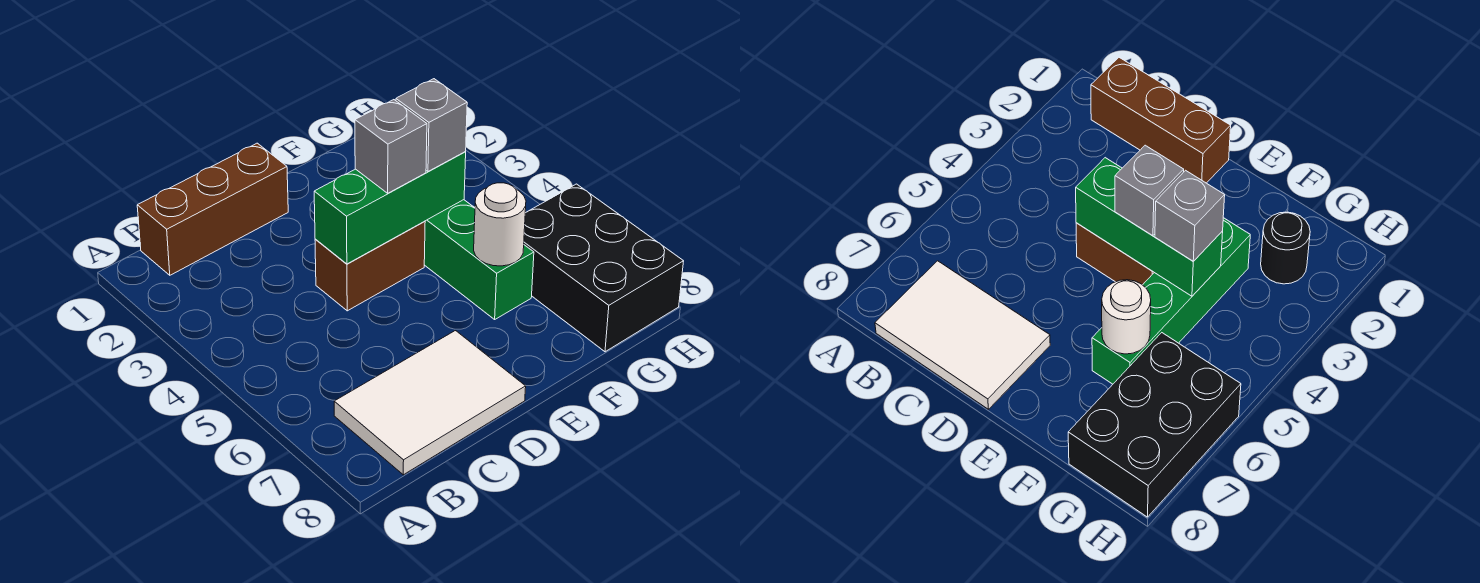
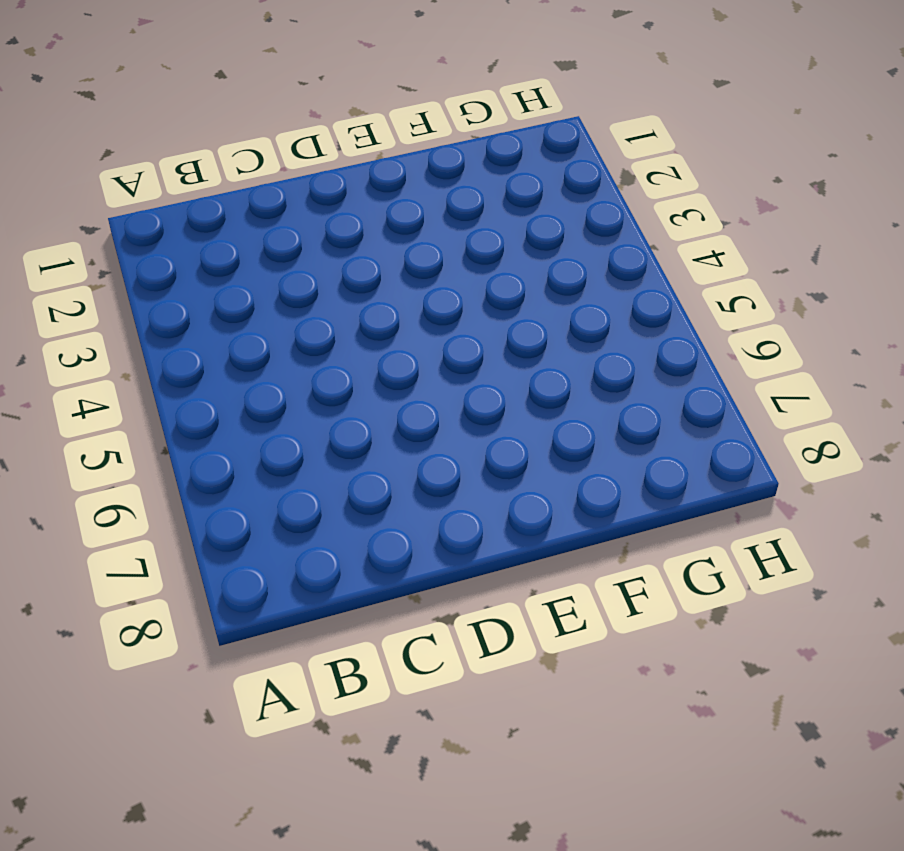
none -> brown brick B1:D1 level 1
none -> white tile B7:D8 level 1

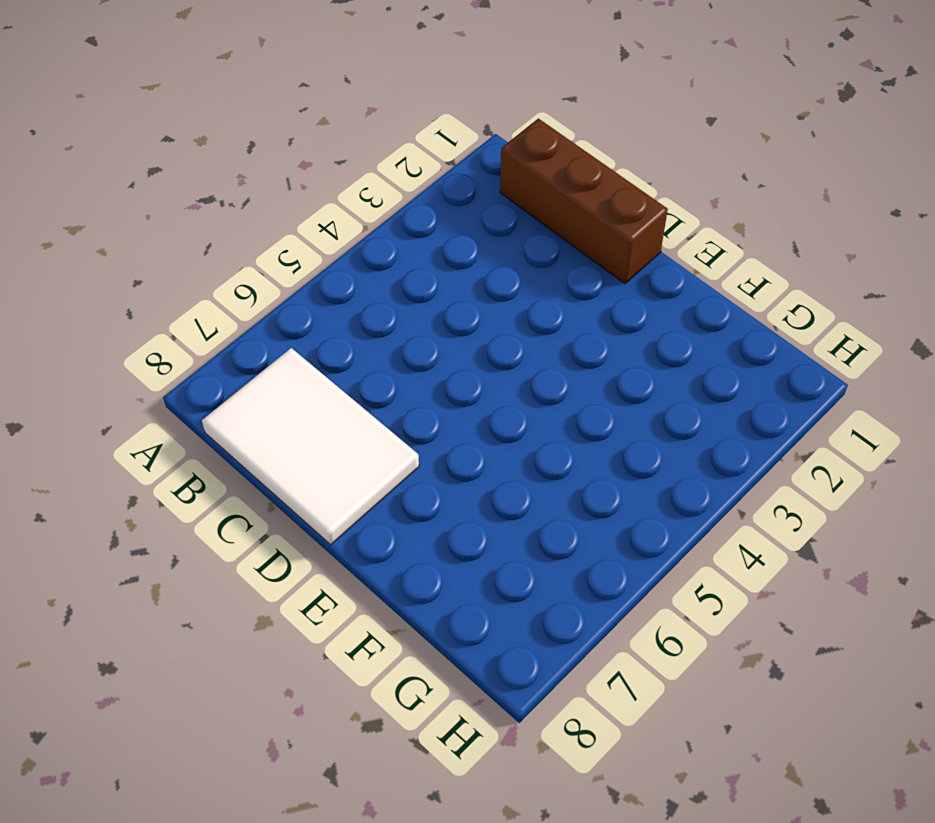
none -> brown brick D4:E4 level 1
none -> green brick F3:F6 level 1

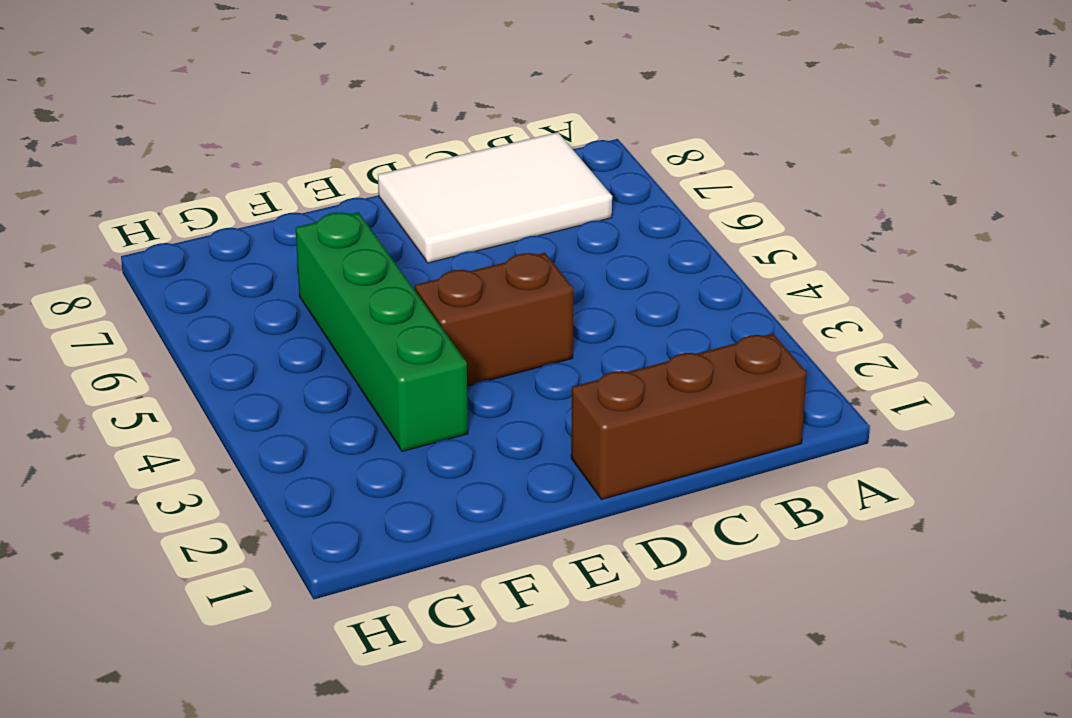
none -> black round brick G2 level 1
none -> black brick G6:H8 level 1

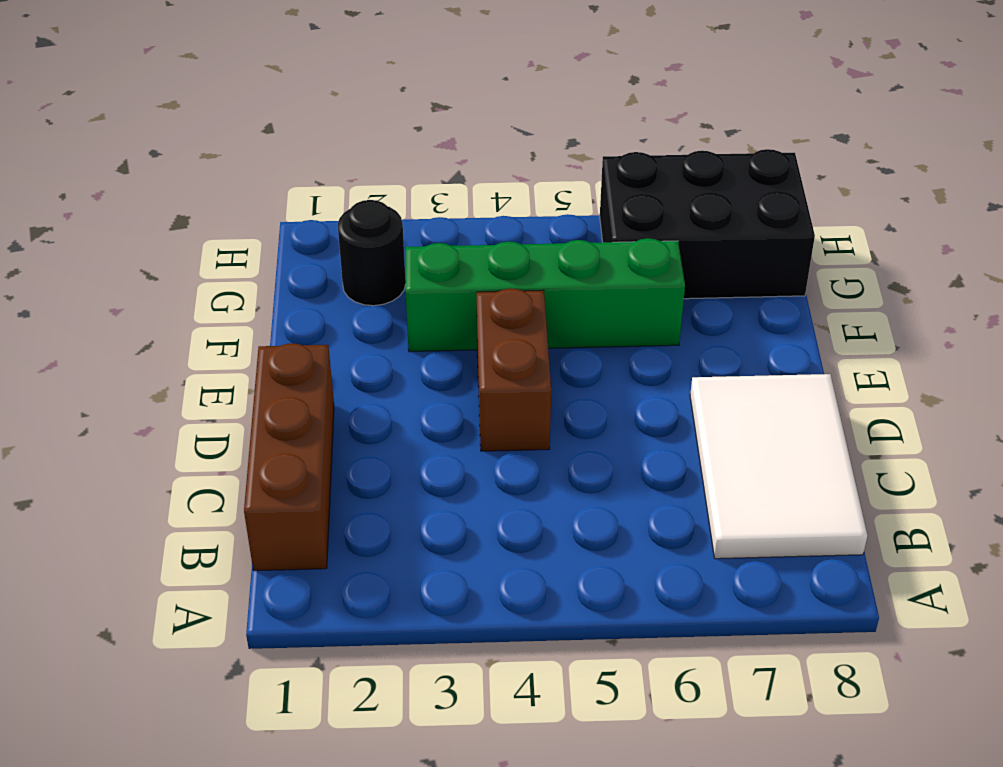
none -> green brick D4:F4 level 2
none -> white round brick F6 level 2

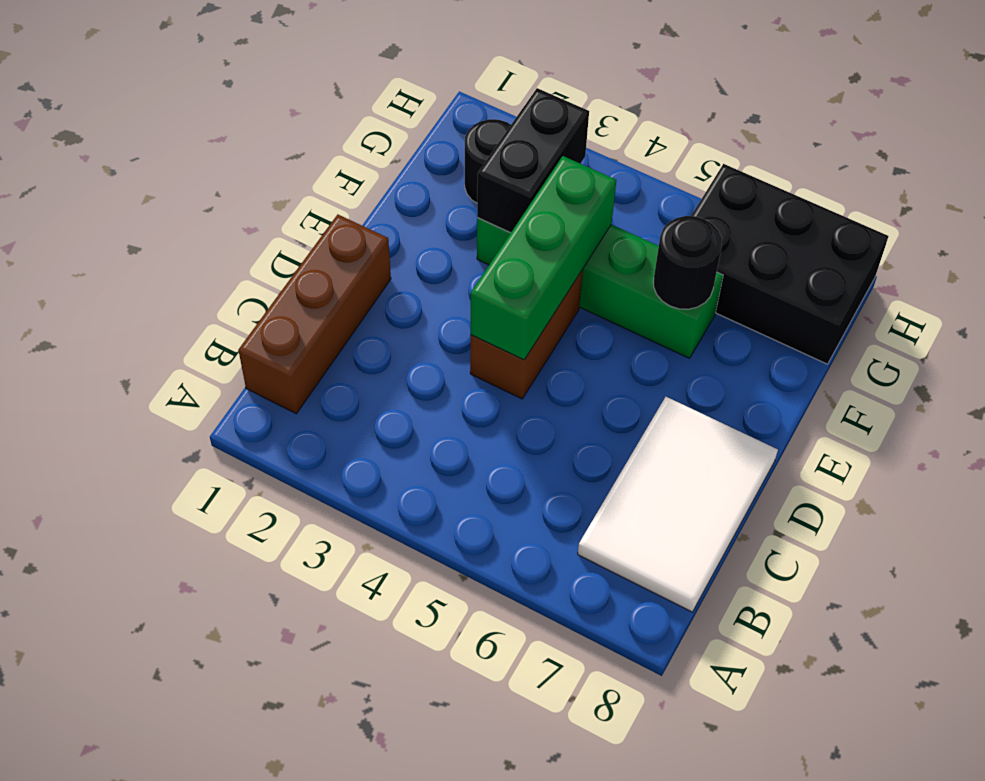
black brick F3:G3 level 2 -> none
black round brick F6 level 2 -> white round brick F6 level 2
none -> grey brick E4 level 3
none -> grey brick F4 level 3

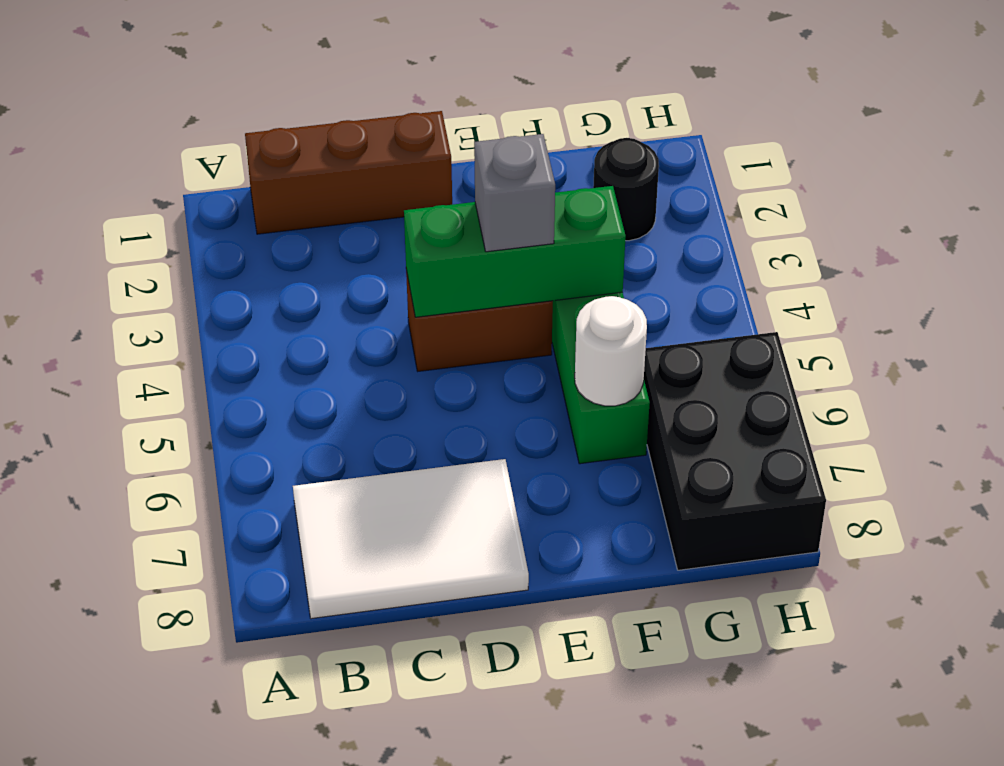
none -> grey brick F4 level 3

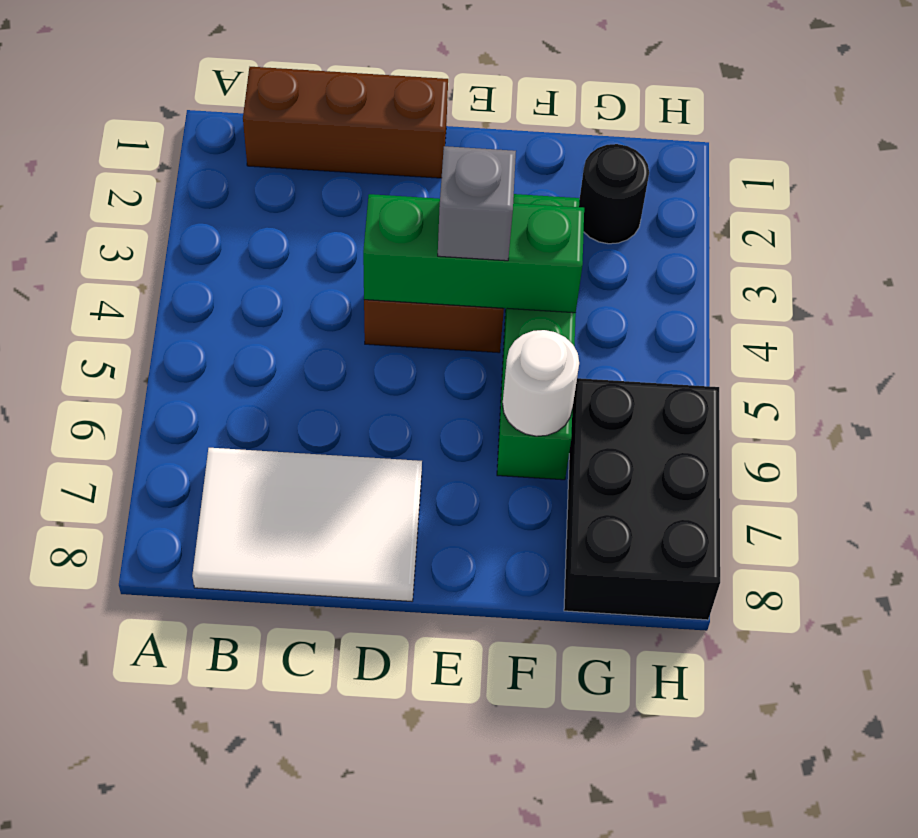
none -> grey brick F4 level 3

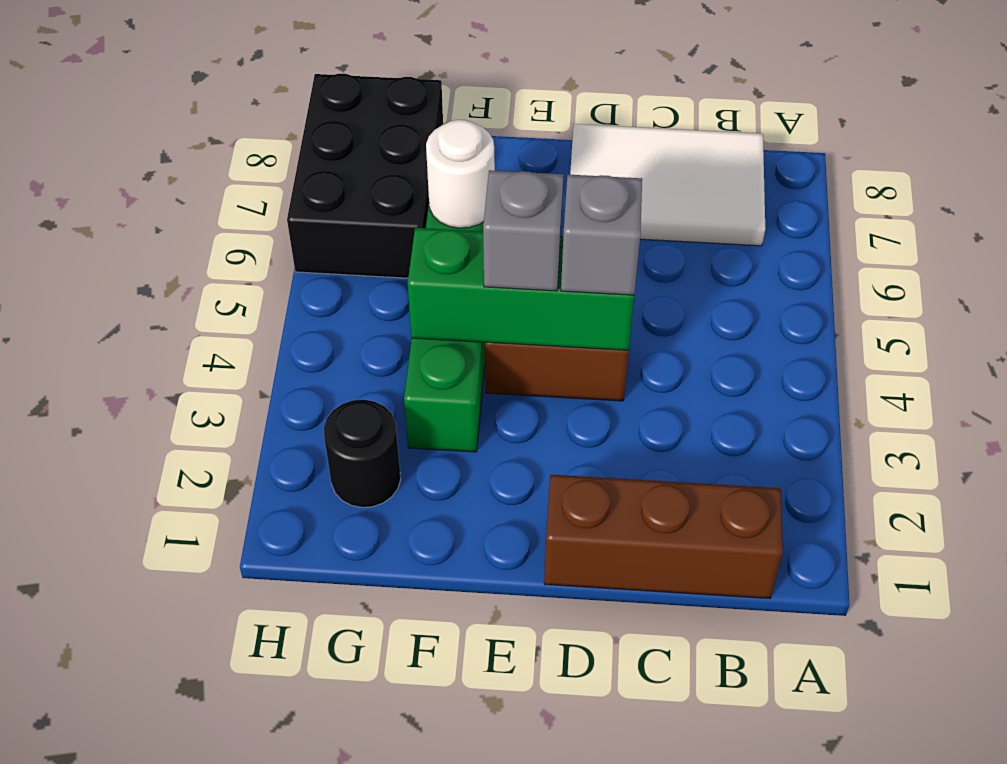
grey brick D4 level 3 -> grey brick F4 level 3

